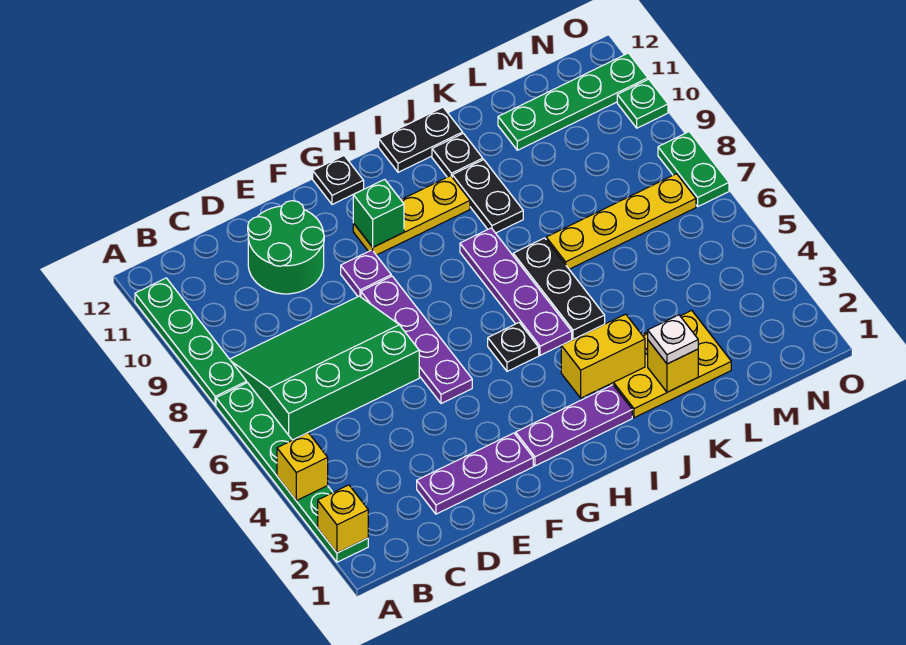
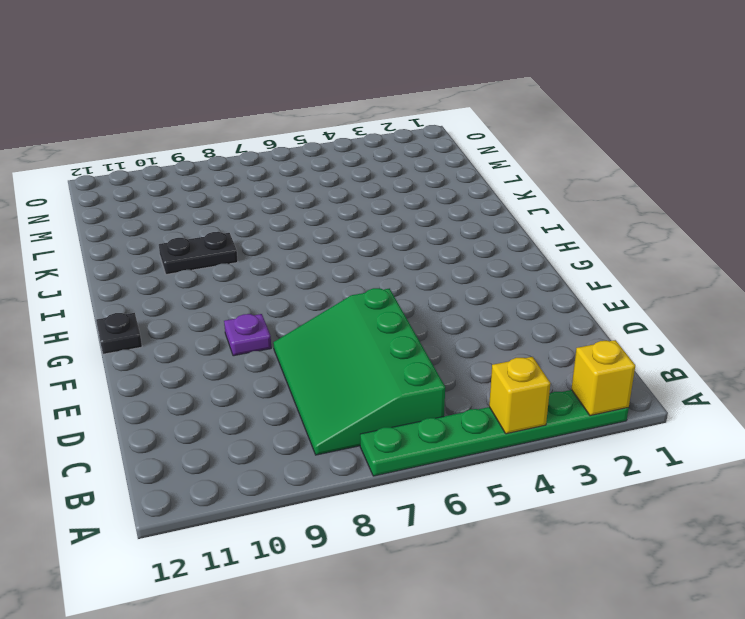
none -> green plate A8:A11 level 1
none -> purple plate D2:F2 level 1
none -> green round brick D10:E11 level 1

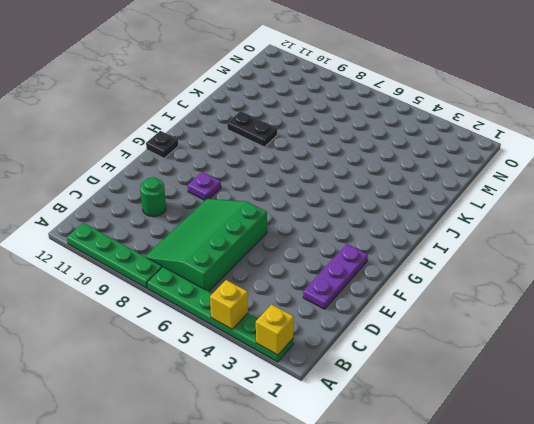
green round brick D10 level 1 -> green round brick D10:E11 level 1
none -> purple plate F5:F8 level 1
none -> purple plate G2:I2 level 1
none -> yellow plate G10:I10 level 1

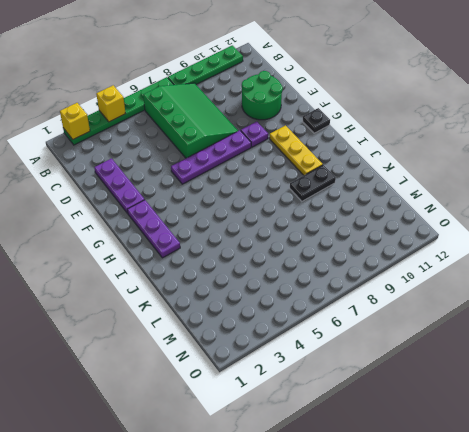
none -> black plate H5 level 1
none -> purple plate I5:I8 level 1
none -> black plate I12:J12 level 1

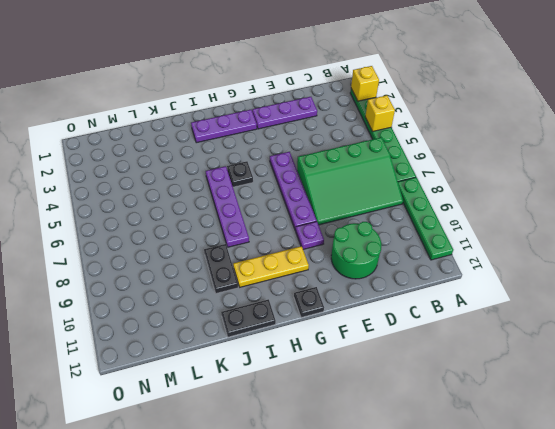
none -> yellow plate J2:L3 level 1
none -> black plate J5:J7 level 1
none -> black plate J11 level 1

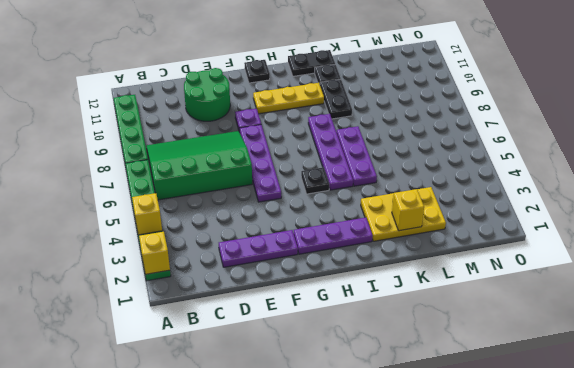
purple plate J5:J7 level 1 -> black plate J5:J7 level 1
none -> yellow plate K7:N7 level 1
none -> green plate L11:O11 level 1
none -> green plate O7:O8 level 1

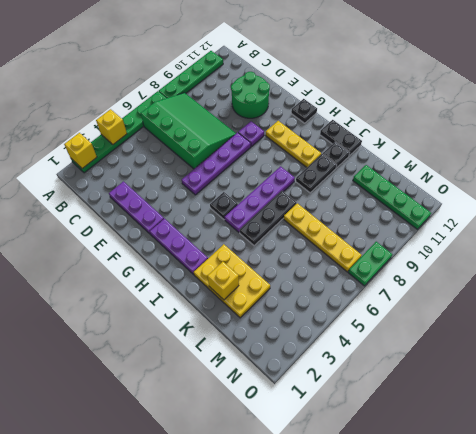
none -> green plate O10 level 1
none -> green brick G10 level 2
none -> yellow brick I3:J3 level 2

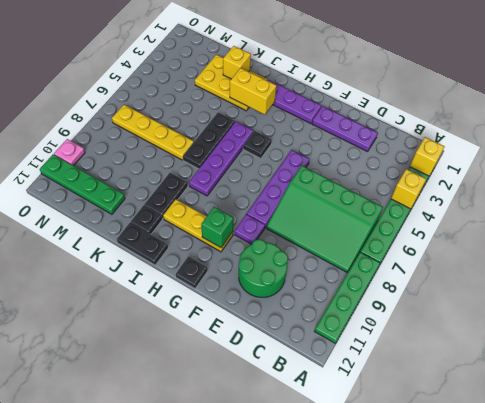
pink plate O10 level 1 -> green plate O10 level 1
none -> green plate O7:O8 level 1
none -> white plate K2 level 3

